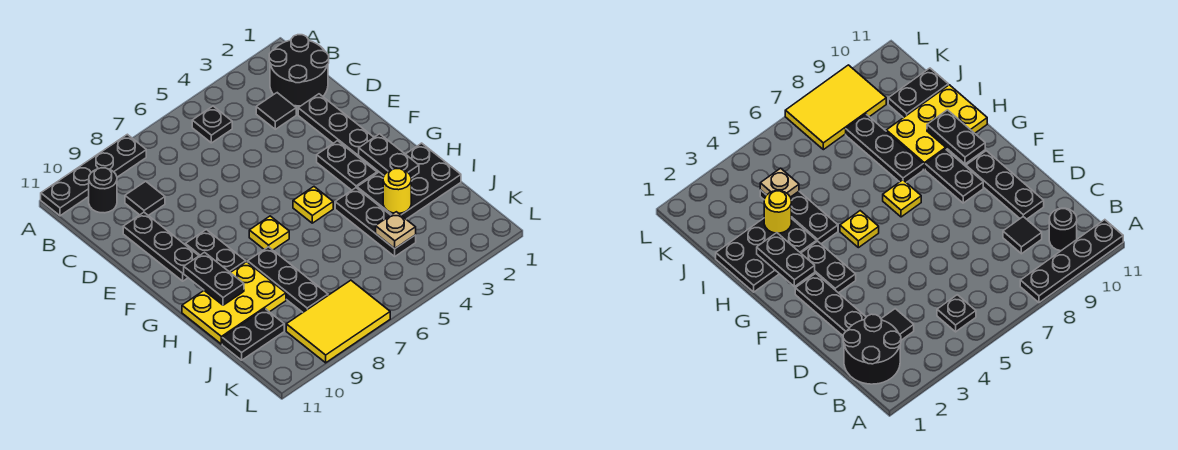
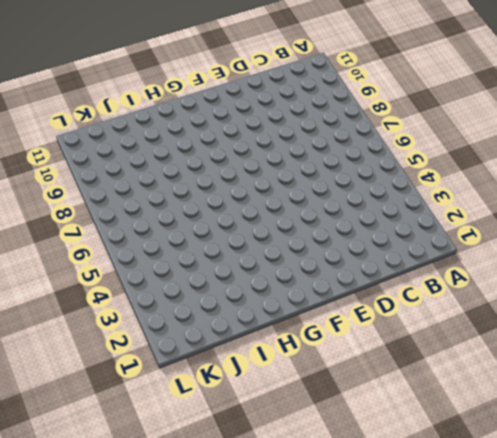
none -> black plate A8:A11 level 1
none -> black round brick B1:C2 level 1
none -> black plate B5 level 1

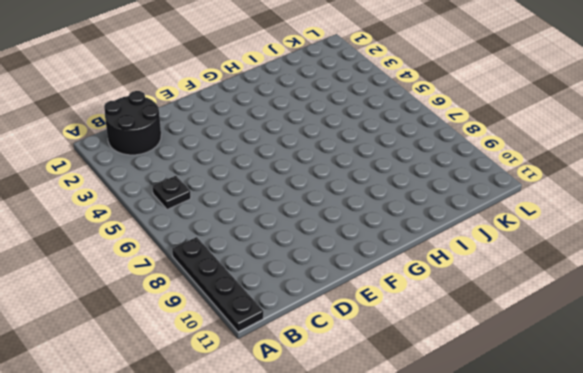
none -> black round brick B10 level 1
none -> black tile C3 level 1
none -> black tile C9 level 1

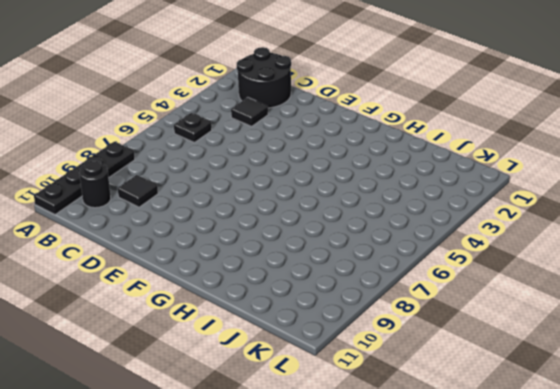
none -> black plate D2:F2 level 1
none -> black plate D10:F10 level 1
none -> black plate F3:G3 level 1

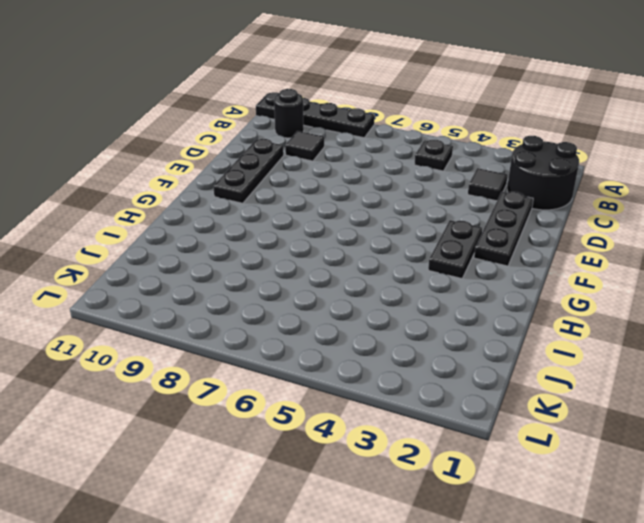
none -> black plate F9:G9 level 1
none -> yellow plate G5 level 1
none -> yellow plate G7 level 1

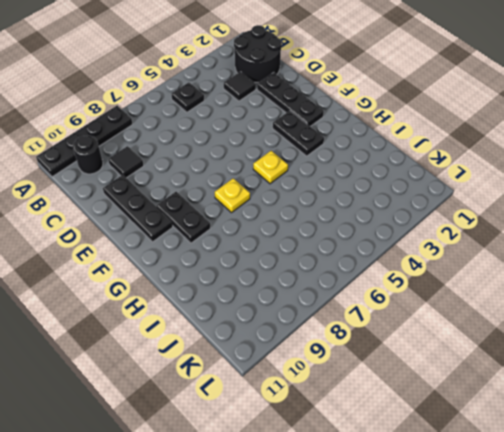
none -> black plate H1:I3 level 1
none -> black plate H4:J4 level 1
none -> black plate H8:J8 level 1

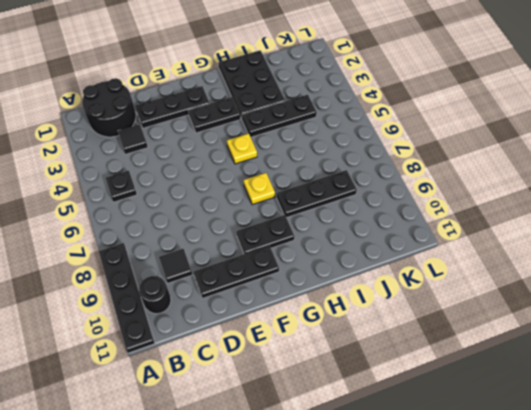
none -> yellow plate H9:I11 level 1
none -> black plate J10:J11 level 1
none -> yellow tile K7:L9 level 1

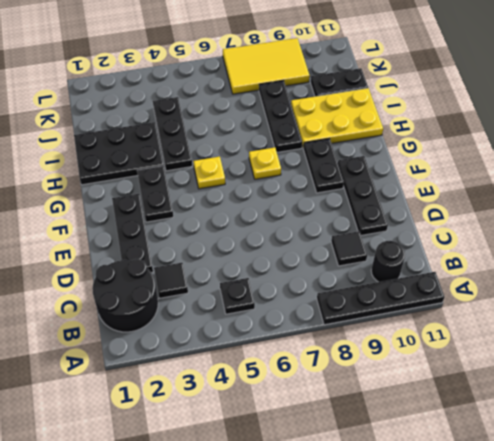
none -> black plate G2:H2 level 2
none -> black plate G10:H10 level 2
none -> yellow round brick I3 level 2

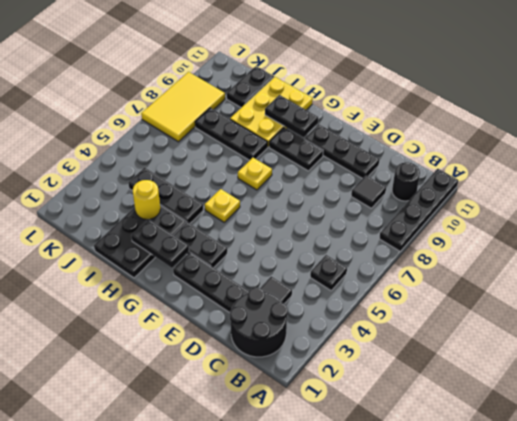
none -> tan plate J4 level 2

